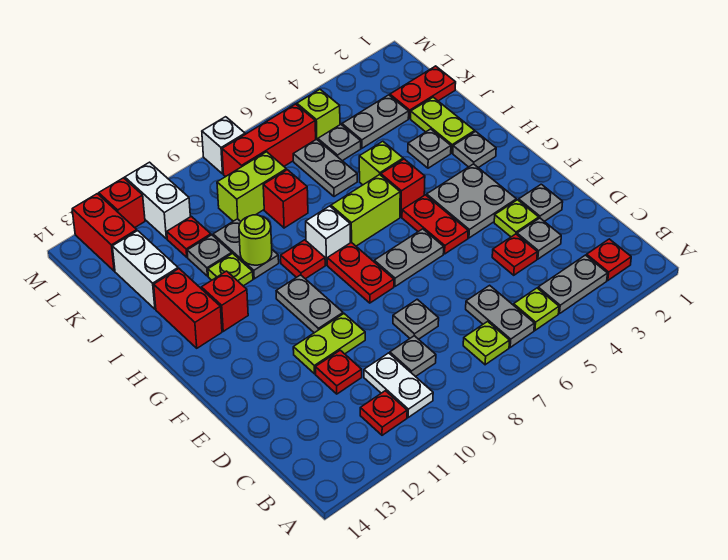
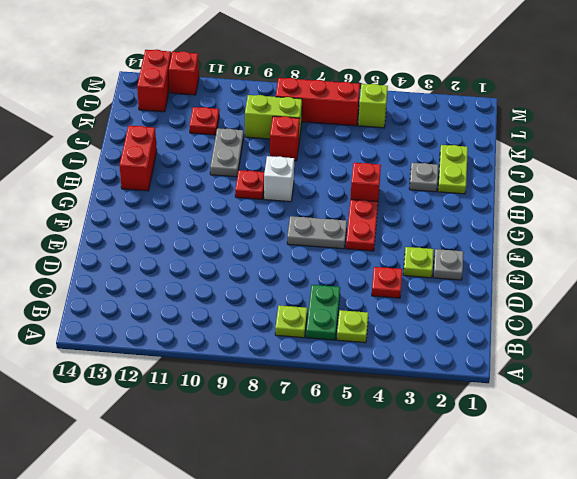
green plate B6:C6 level 1 -> grey plate B6:C6 level 1
none -> red plate B2 level 1
none -> grey plate B3:B4 level 1
none -> white plate B10:C10 level 1
none -> red plate B11 level 1

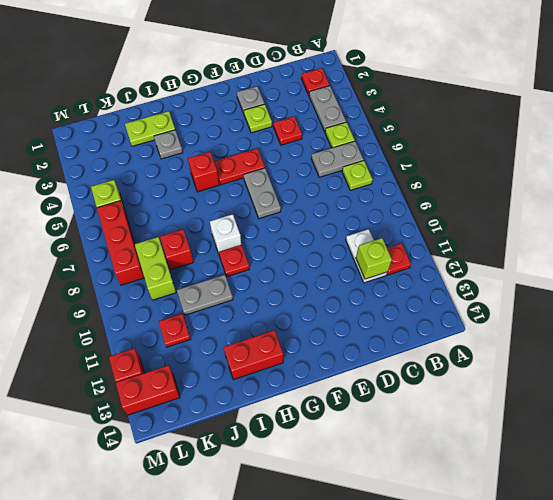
white plate C10:C11 level 1 -> white plate B10:C10 level 1
lime brick C11 level 2 -> lime brick I5 level 1
none -> grey plate C9 level 1
none -> grey plate D3 level 1
none -> grey plate D8 level 1
none -> red plate D11 level 1

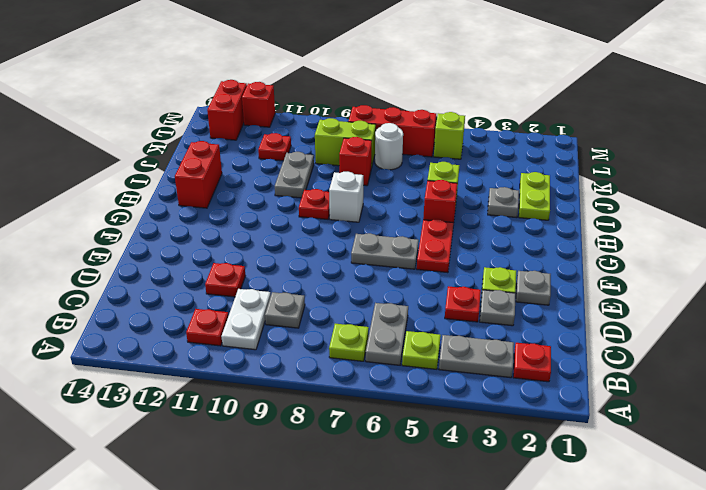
white round brick K7 level 1 -> none
none -> grey plate D8 level 1
none -> lime plate E10:E11 level 1
none -> grey plate F3:G4 level 1
none -> red plate F8:G8 level 1

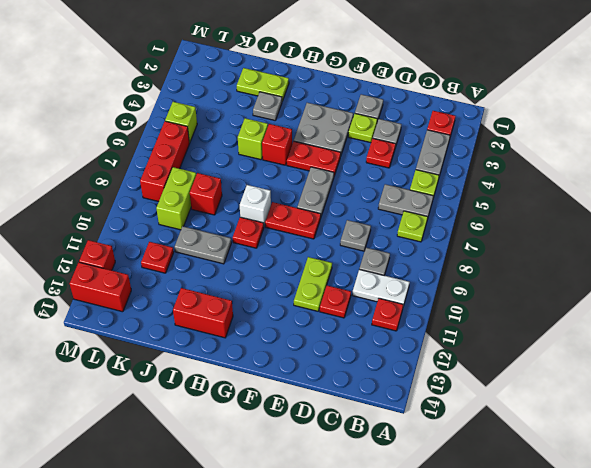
none -> grey plate F10:G10 level 1
none -> grey plate H2 level 1
none -> lime brick H6:H7 level 1
none -> red brick H12 level 1

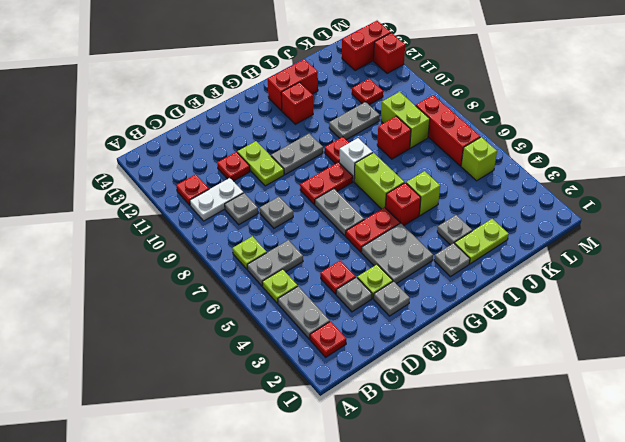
none -> lime plate I11 level 1
none -> grey plate J6:K6 level 1
none -> grey plate J11 level 1
none -> white brick J13:K13 level 1

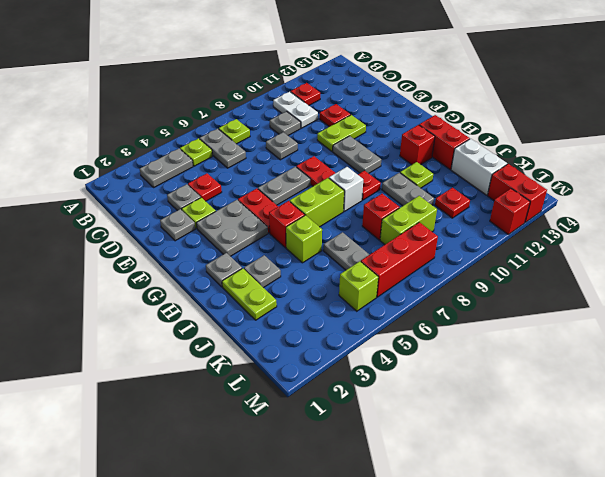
none -> red plate B2 level 1
none -> grey plate J11 level 1
none -> red plate K1:K2 level 1
none -> grey plate K3:K4 level 1

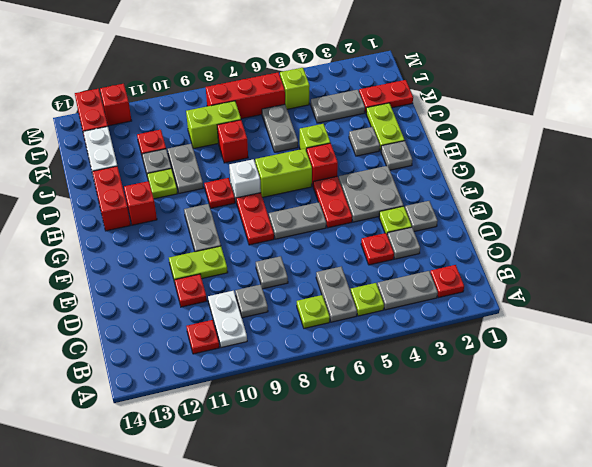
none -> grey plate K5 level 1
none -> white brick L11:M11 level 1
none -> white brick M8 level 1
none -> lime round brick I10 level 2

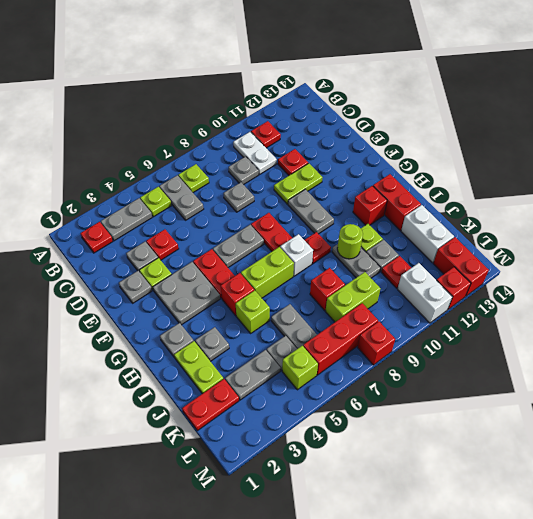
red brick M8 level 1 -> white brick M8 level 1

